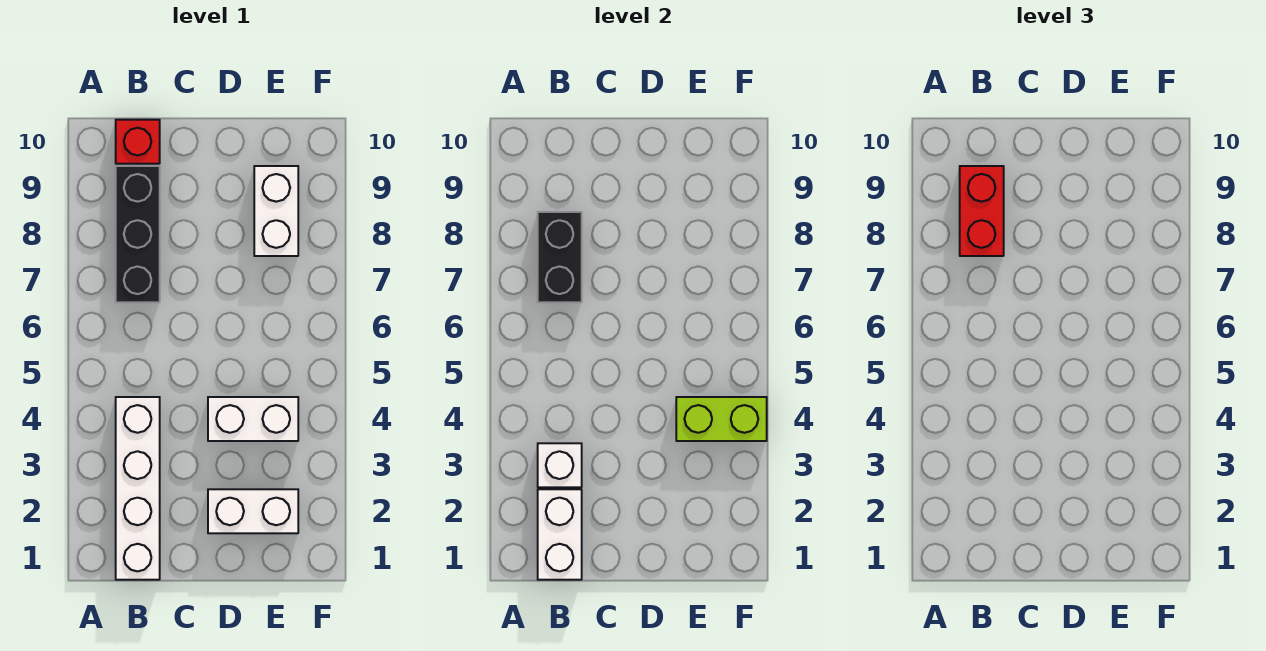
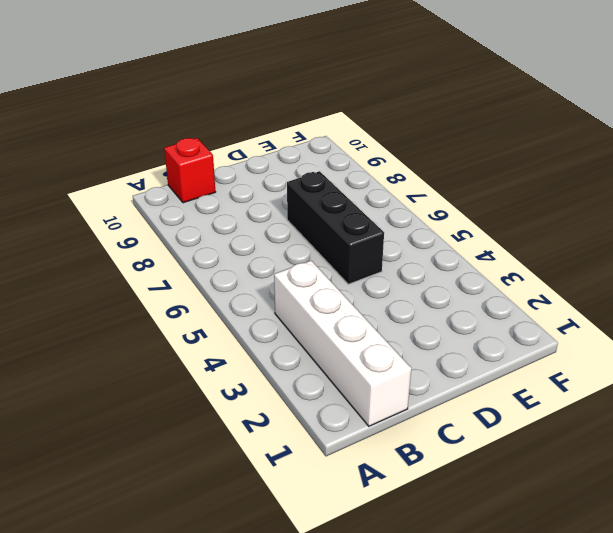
black brick D5:D7 level 1 -> black brick B7:B9 level 1
none -> white brick D2:E2 level 1
none -> white brick D4:E4 level 1

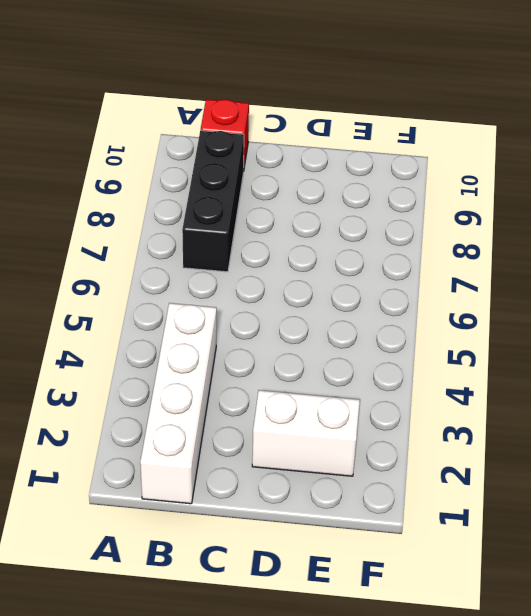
none -> white brick D4:E4 level 1
none -> white brick E8:E9 level 1

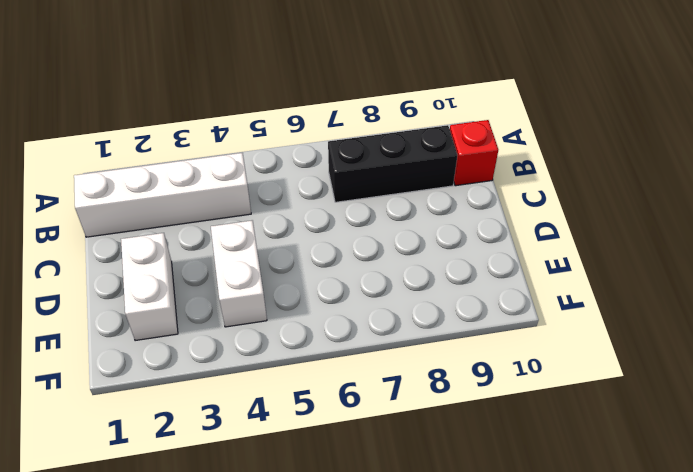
none -> white brick E8:E9 level 1
none -> white brick B1:B2 level 2

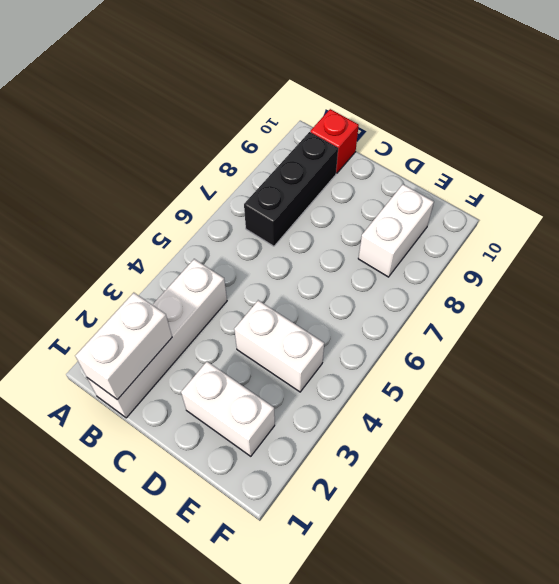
none -> white brick B3 level 2
none -> black brick B7:B8 level 2

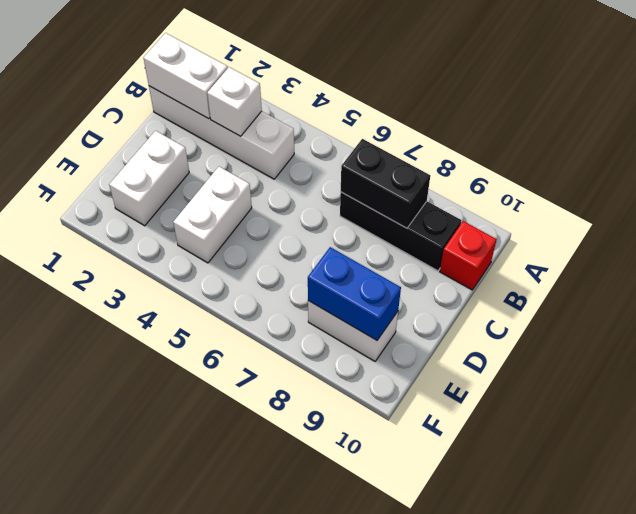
blue brick E8:E9 level 2 -> none
none -> lime brick E4:F4 level 2
none -> red brick B8:B9 level 3

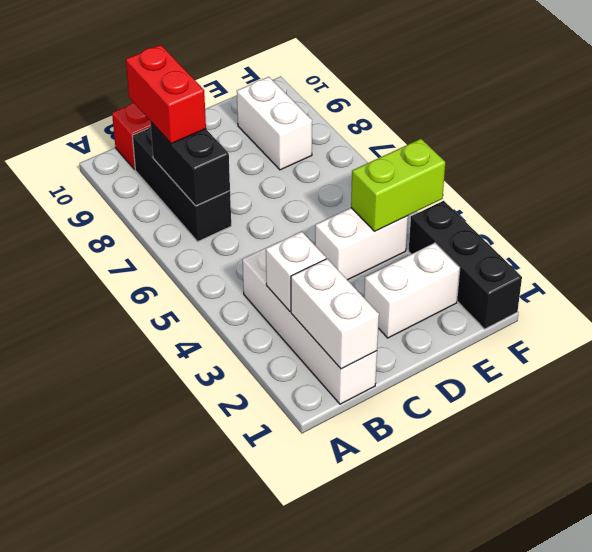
black brick F1:F3 level 1 -> none

